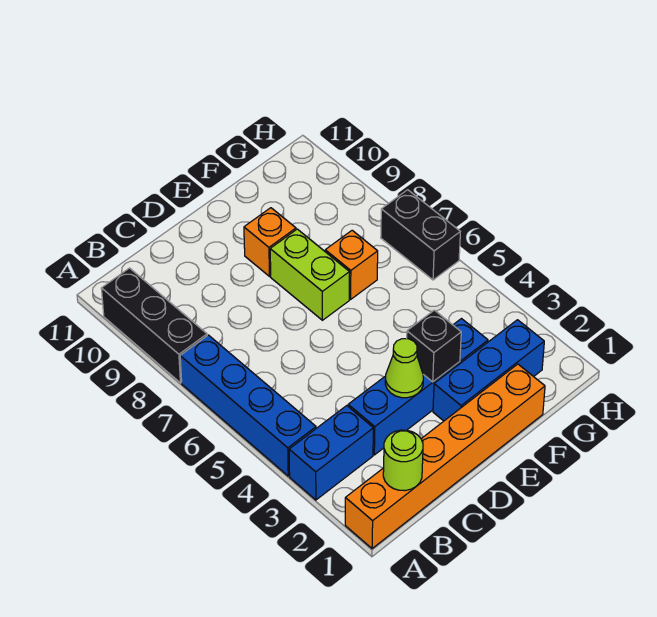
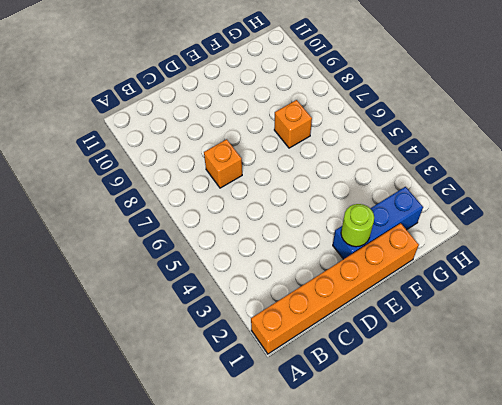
orange brick C7 level 1 -> orange brick E9 level 1
lime round brick E2 level 2 -> lime round brick B1 level 2
none -> blue brick A3:B3 level 1
none -> blue brick A4:A7 level 1
none -> black brick A8:A10 level 1

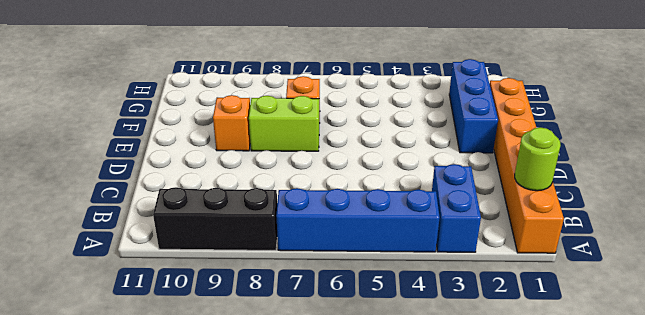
none -> blue brick C3:F3 level 1
none -> black brick H6:H7 level 1
none -> lime cone D3 level 2

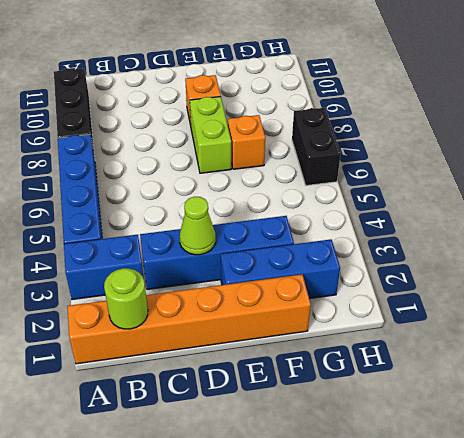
none -> black brick E3 level 2

